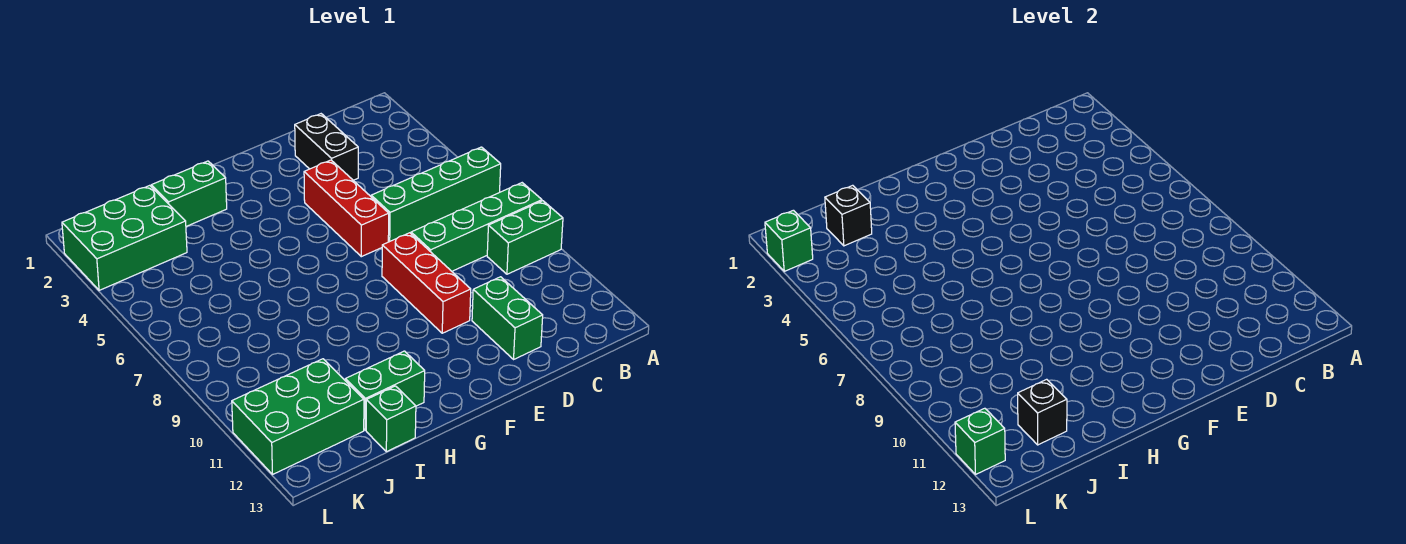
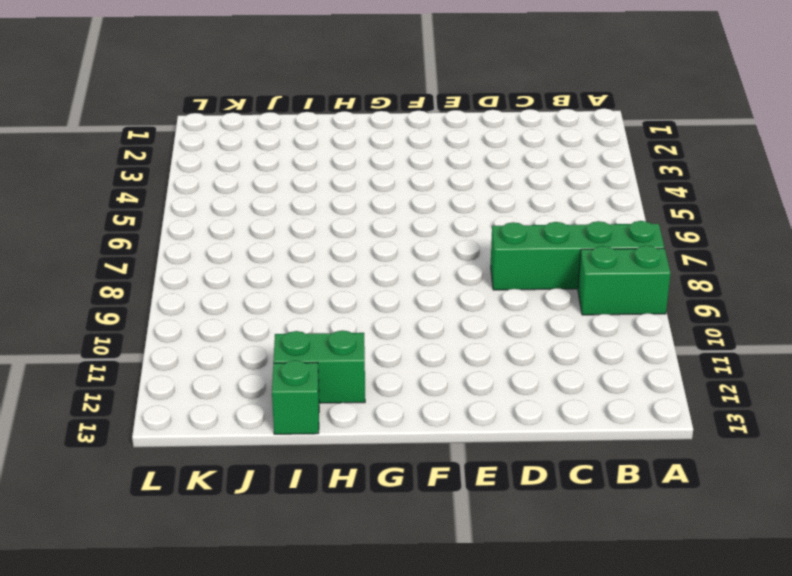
none -> green brick A6:D6 level 1
none -> black brick D2:D3 level 1
none -> green brick D11:D12 level 1

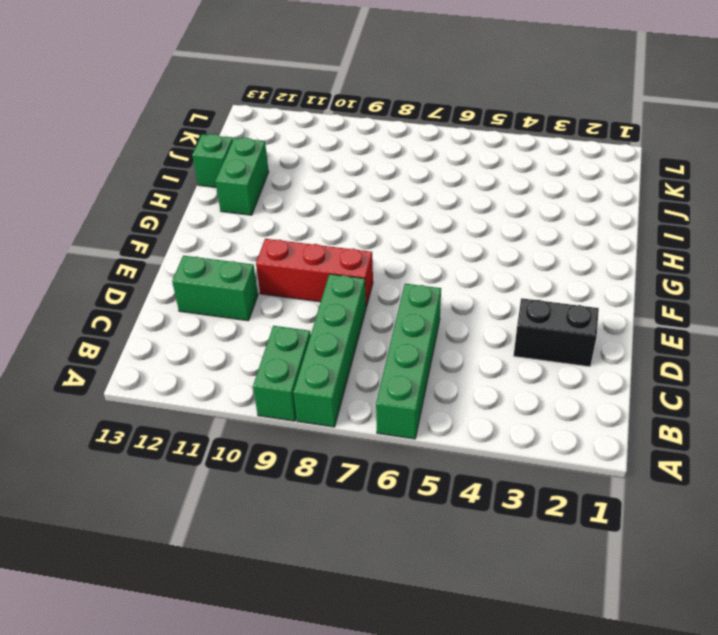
none -> red brick E4:E6 level 1
none -> green brick H2:I2 level 1
none -> green brick J2:L3 level 1

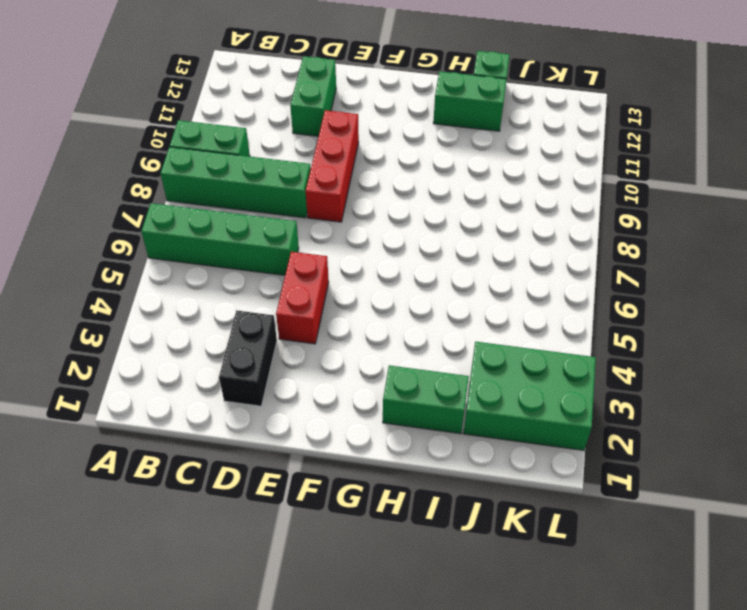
red brick E4:E5 level 1 -> red brick E4:E6 level 1
none -> green brick J11:L12 level 1
none -> black brick J2 level 2
none -> black brick J12 level 2

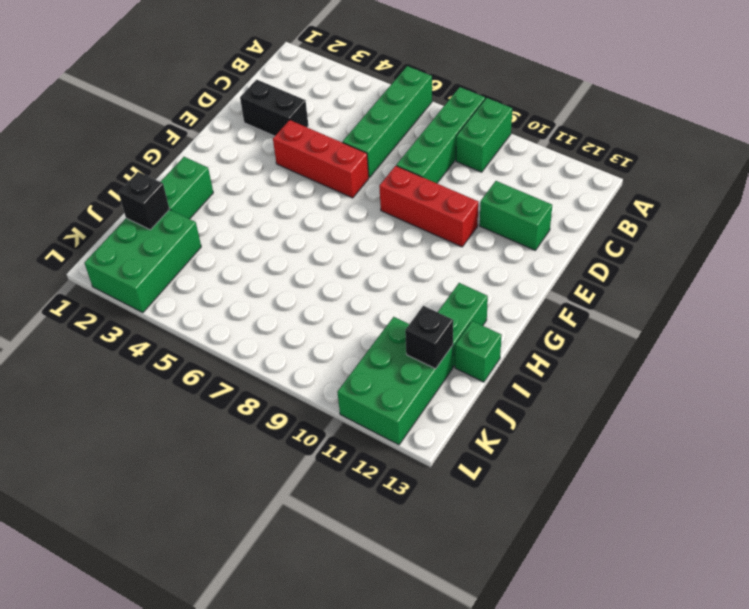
none -> green brick L2 level 2
none -> green brick L12 level 2

